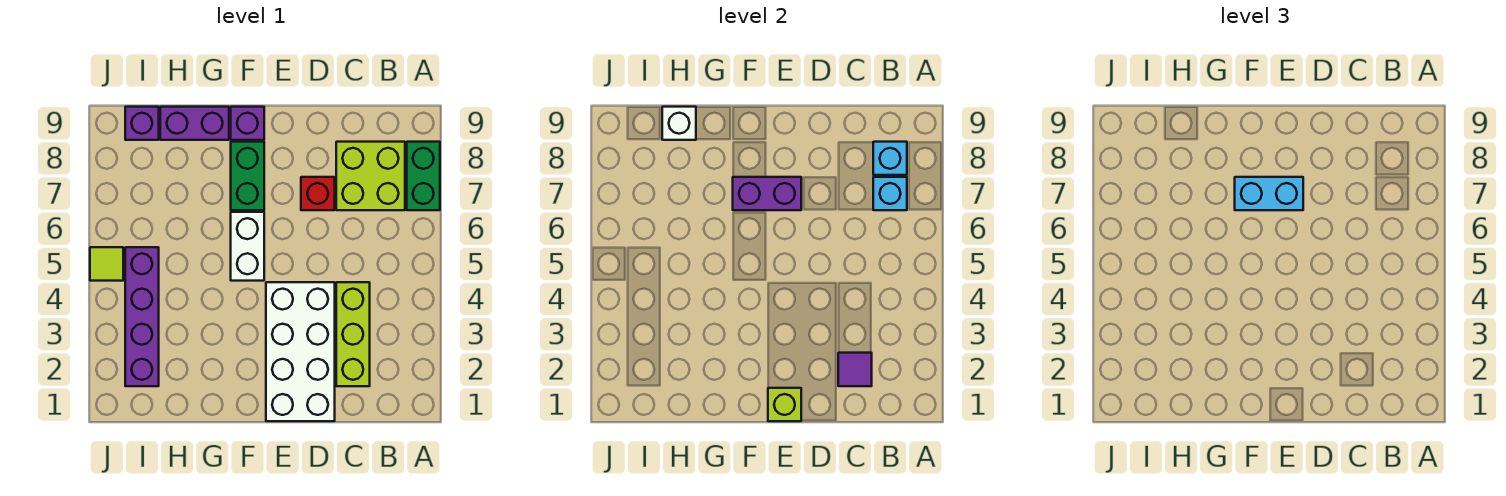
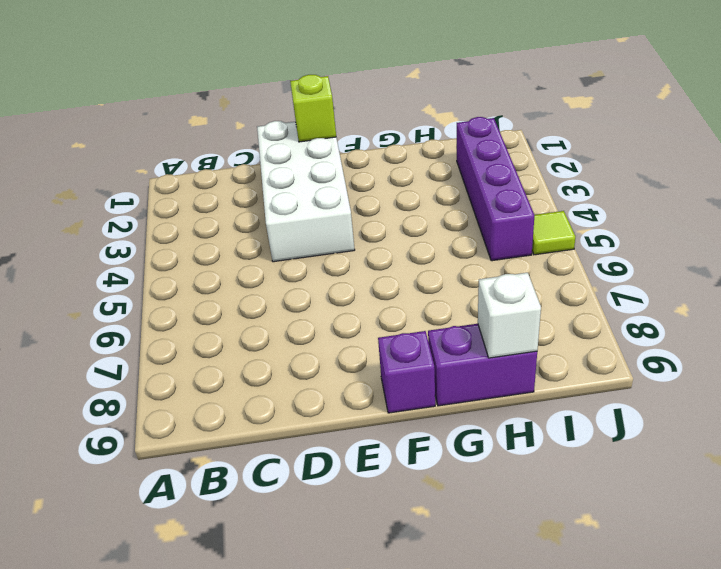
none -> green brick A7:A8 level 1
none -> lime brick B7:C8 level 1
none -> lime brick C2:C4 level 1

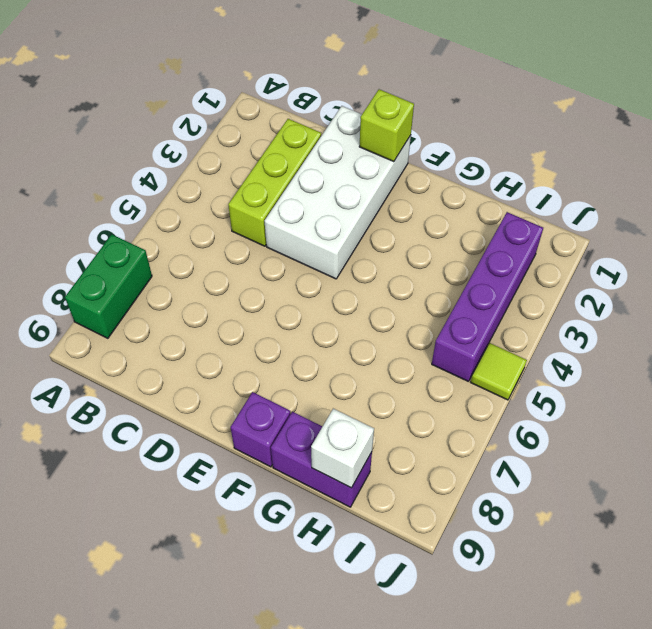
none -> lime brick B7:C8 level 1
none -> red brick D7 level 1
none -> white brick F5:F6 level 1

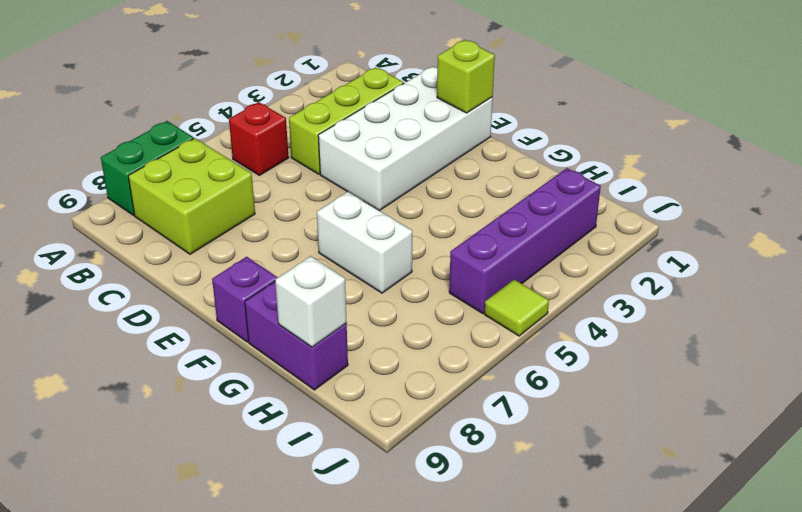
red brick B5 level 1 -> red brick D7 level 1
white brick F6:G6 level 1 -> white brick F5:F6 level 1
none -> green brick F7:F8 level 1
none -> purple brick I9 level 1
none -> cyan brick B7 level 2

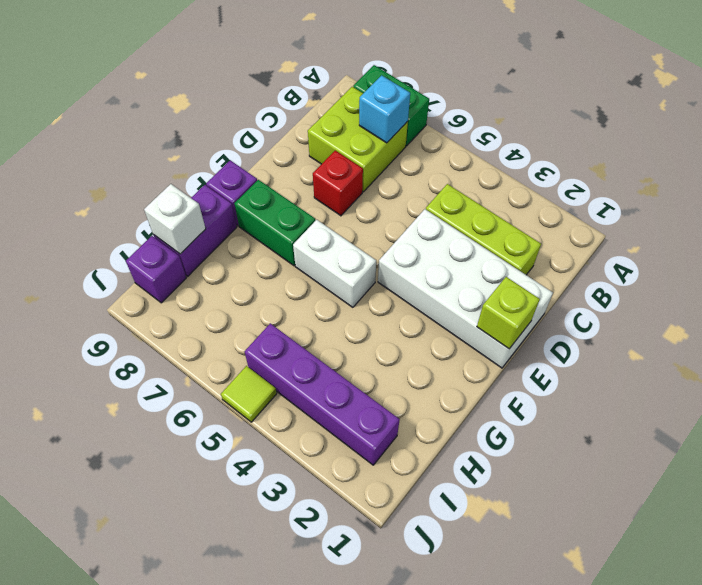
none -> cyan brick B8 level 2
none -> purple tile C2 level 2
none -> purple brick E7:F7 level 2

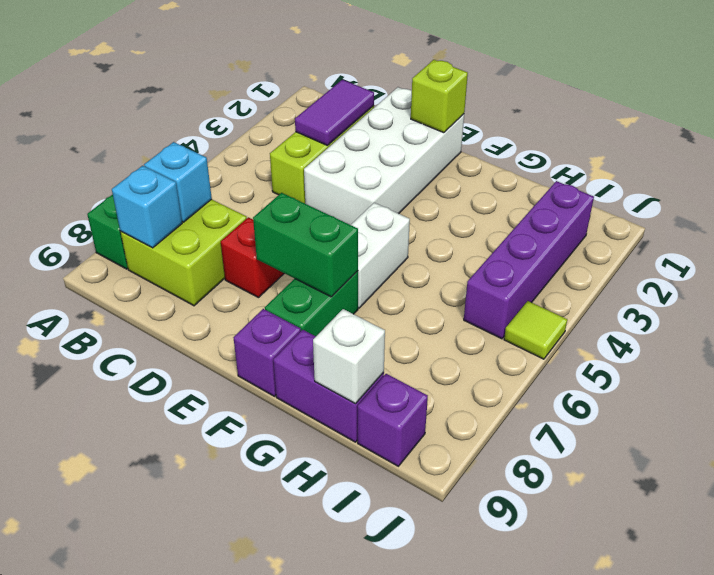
purple tile C2:C3 level 2 -> purple tile C2 level 2
green brick E7:F7 level 2 -> purple brick E7:F7 level 2
none -> cyan brick E7:F7 level 3

